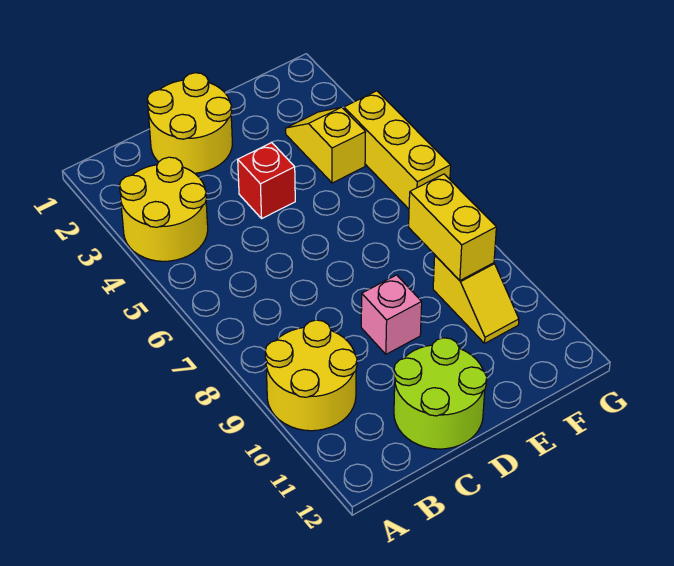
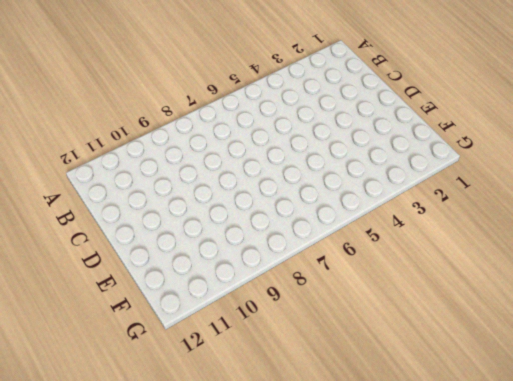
none -> yellow round brick A3:B4 level 1
none -> yellow round brick A9:B10 level 1

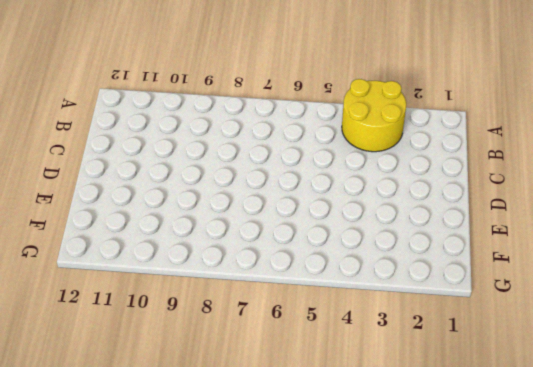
none -> yellow round brick A9:B10 level 1
none -> yellow round brick C1:D2 level 1

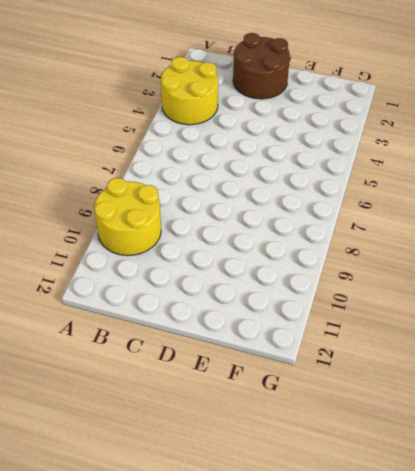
brown round brick C1:D2 level 1 -> yellow round brick C1:D2 level 1
none -> lime round brick C11:D12 level 1
none -> red brick D4 level 1

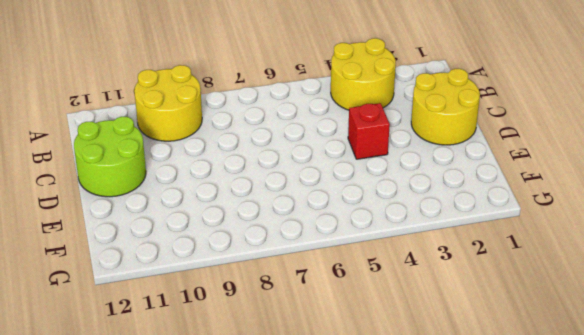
none -> pink brick D9 level 1
none -> yellow slope F3:F4 level 1 top 4

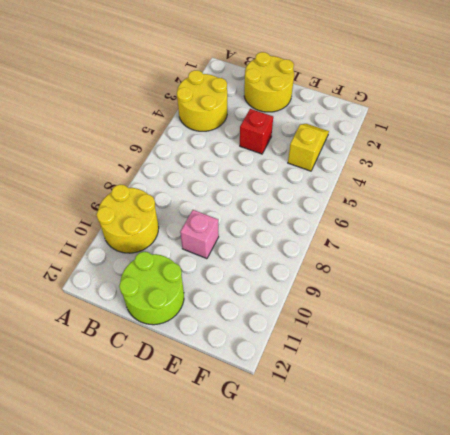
none -> yellow slope F9:F10 level 1 top 9
none -> yellow brick G4:G6 level 1

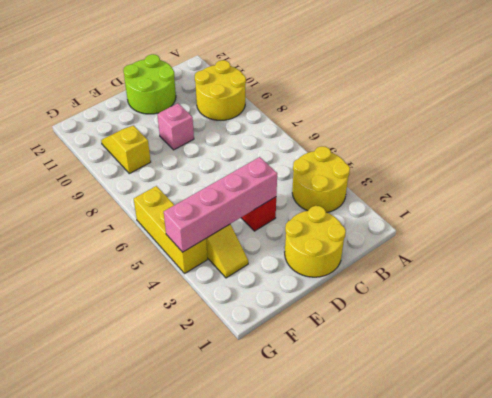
pink brick D4:G4 level 2 -> none
none -> yellow brick F8:F9 level 2

